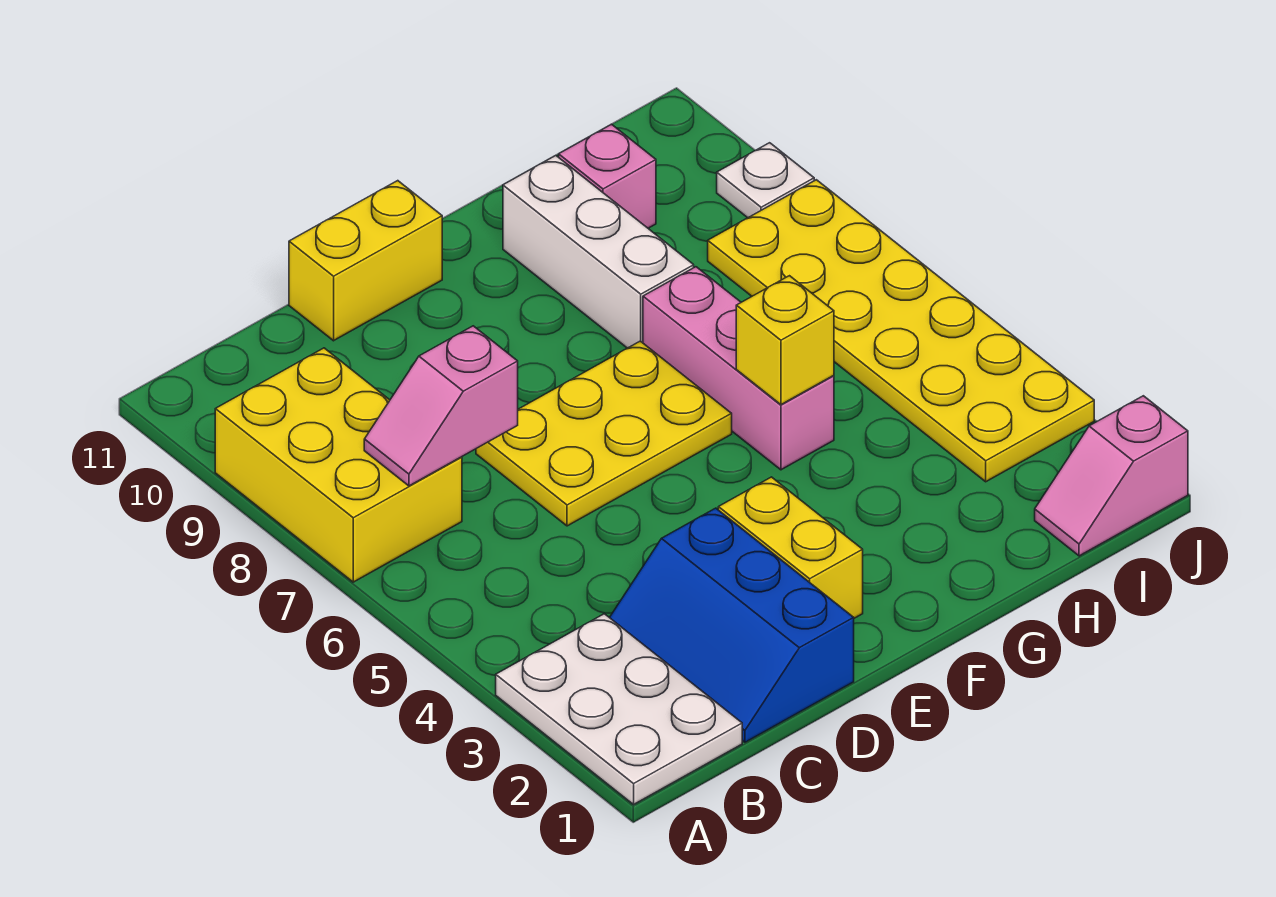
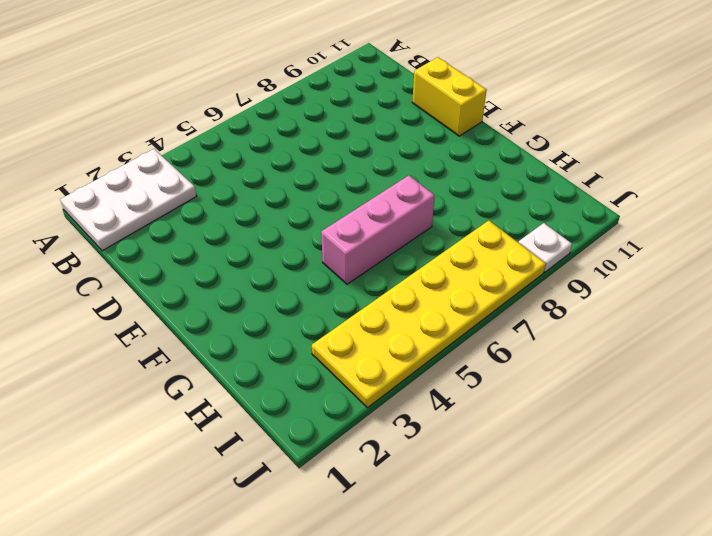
none -> yellow brick A7:B9 level 1
none -> blue slope C1:D3 level 1 top D
none -> yellow plate D6:F7 level 1

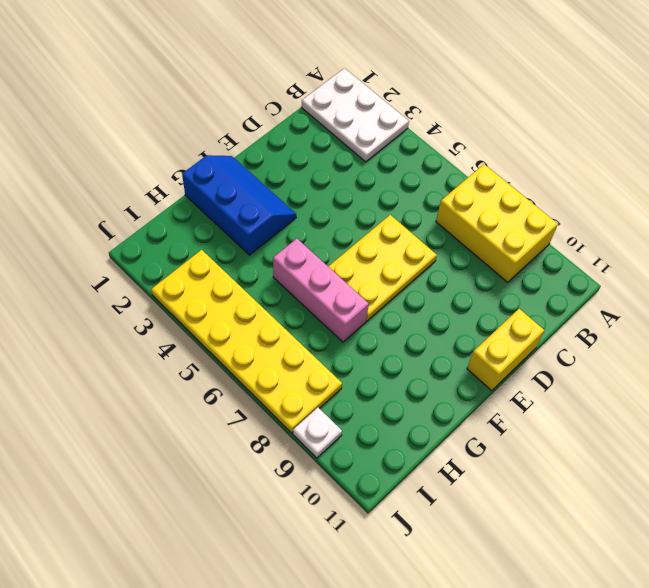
blue slope F1:G3 level 1 top G -> blue slope C1:D3 level 1 top D
none -> yellow brick E2:E3 level 1
none -> white brick G8:G10 level 1
none -> pink brick H10 level 1

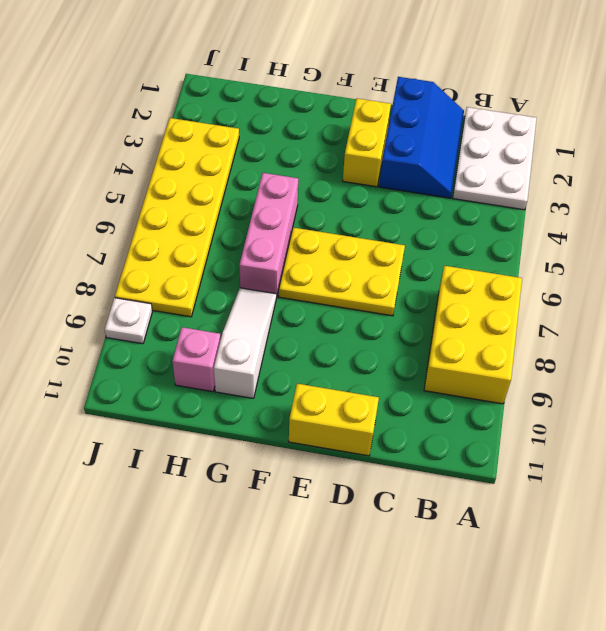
white slope G8:G10 level 1 top 10 -> white brick G8:G10 level 1
none -> pink slope I1:J1 level 1 top J
none -> pink slope B7:C7 level 2 top C
none -> yellow brick G5 level 2

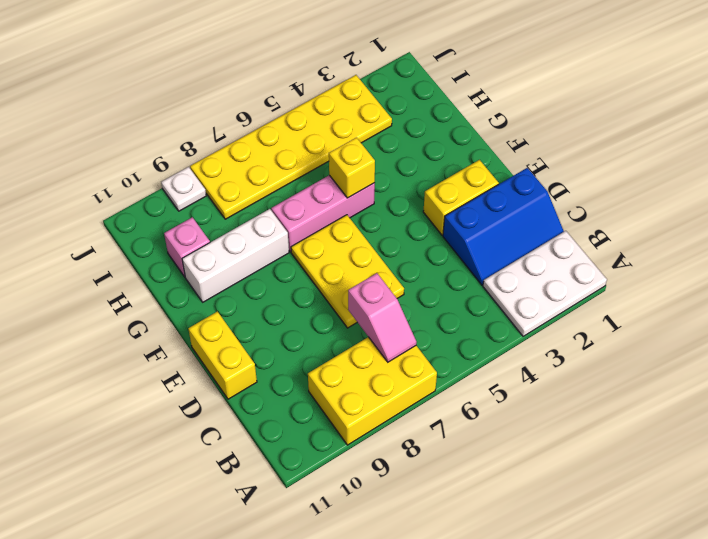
none -> pink slope I1:J1 level 1 top J

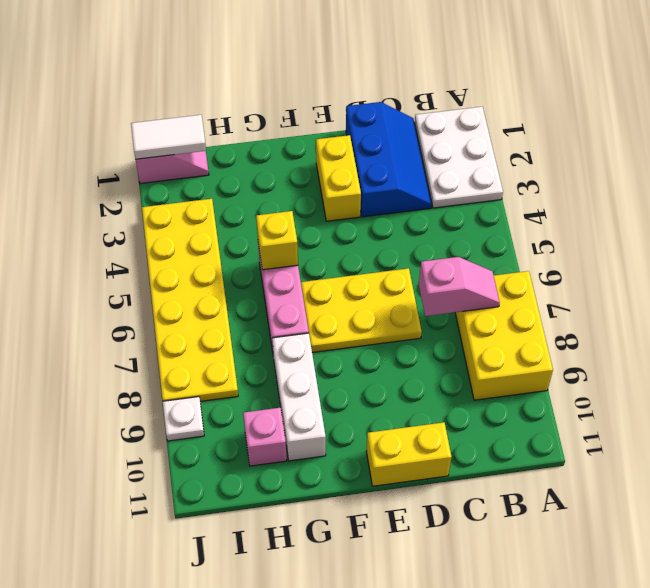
white tile I1:J1 level 2 -> none

